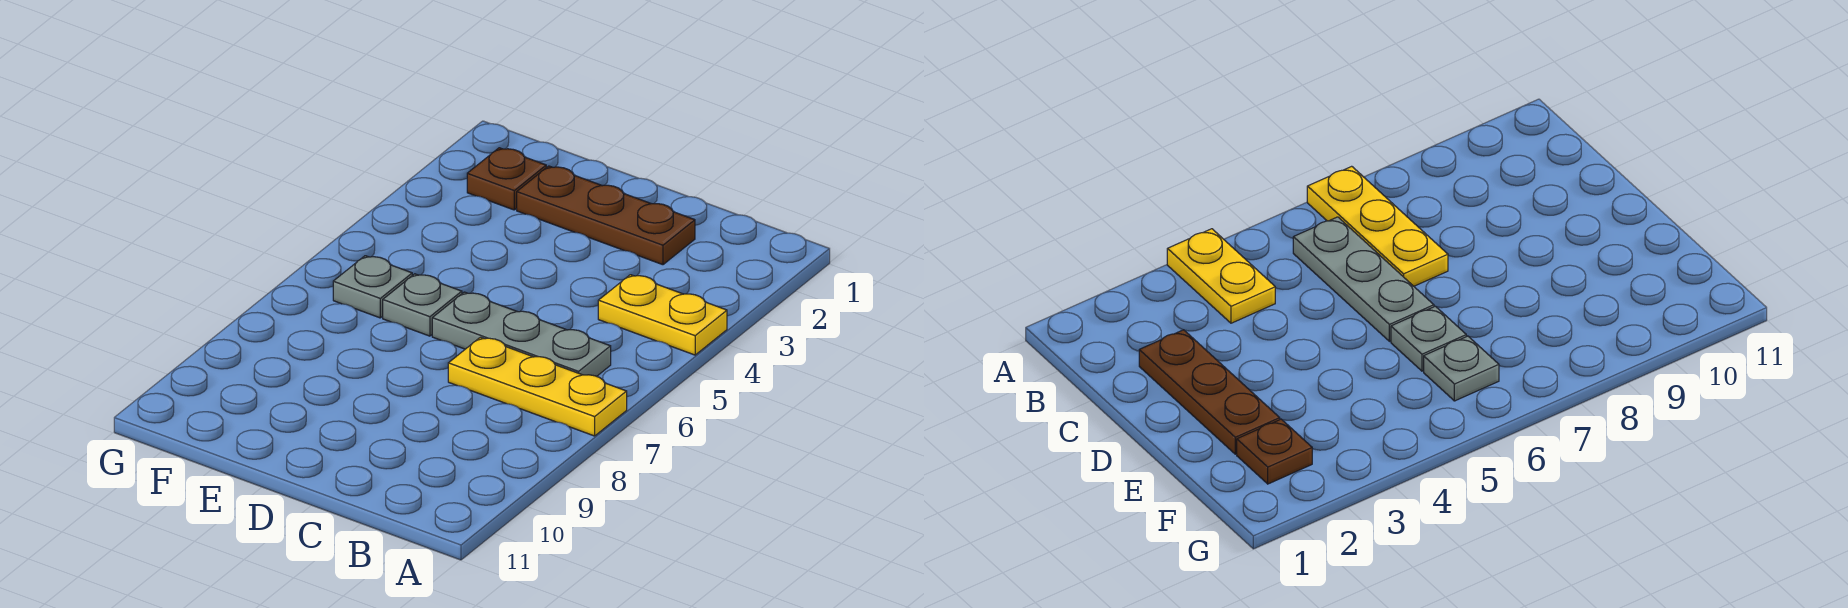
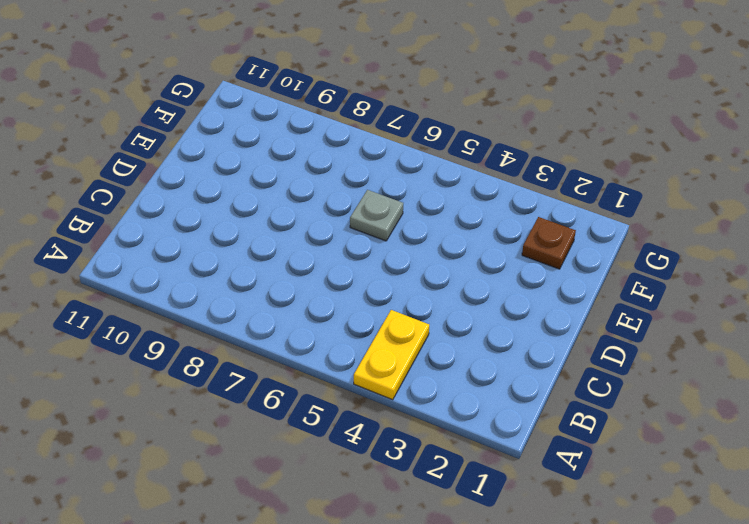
none -> yellow plate A7:C7 level 1
none -> grey plate B6:D6 level 1

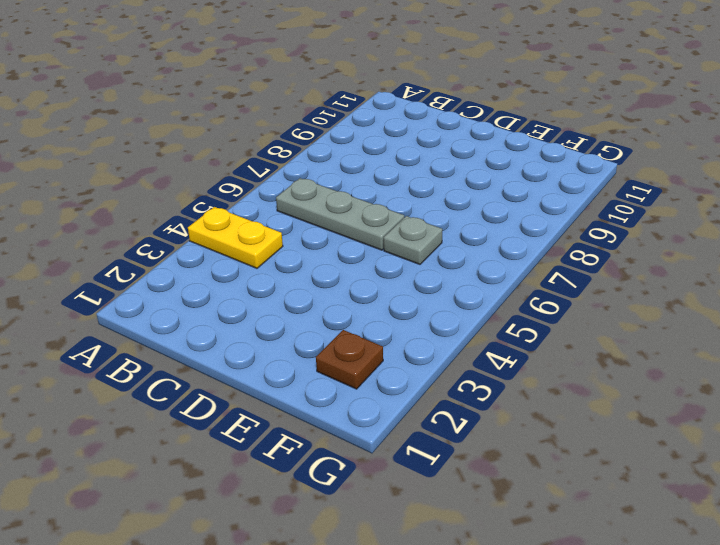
none -> yellow plate A7:C7 level 1
none -> brown plate C2:E2 level 1

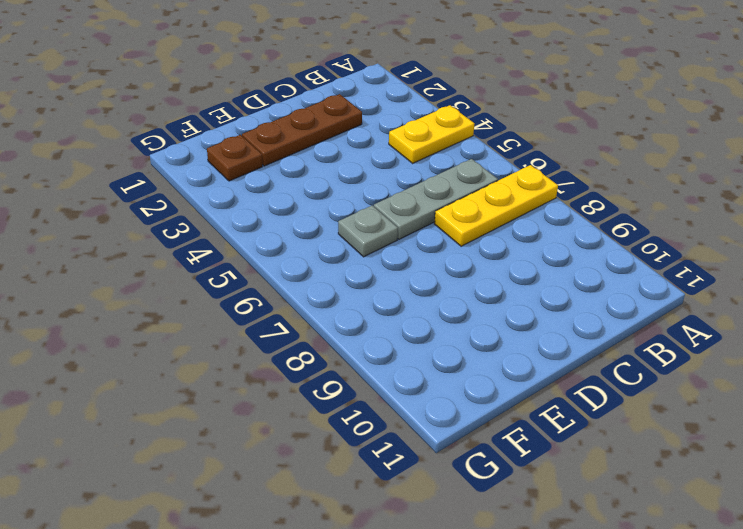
none -> grey plate F6 level 1

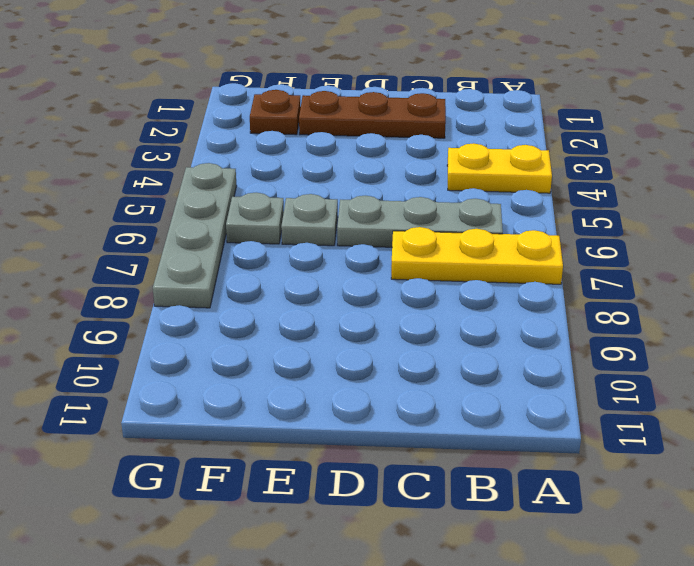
grey plate G5:G8 level 1 -> none

